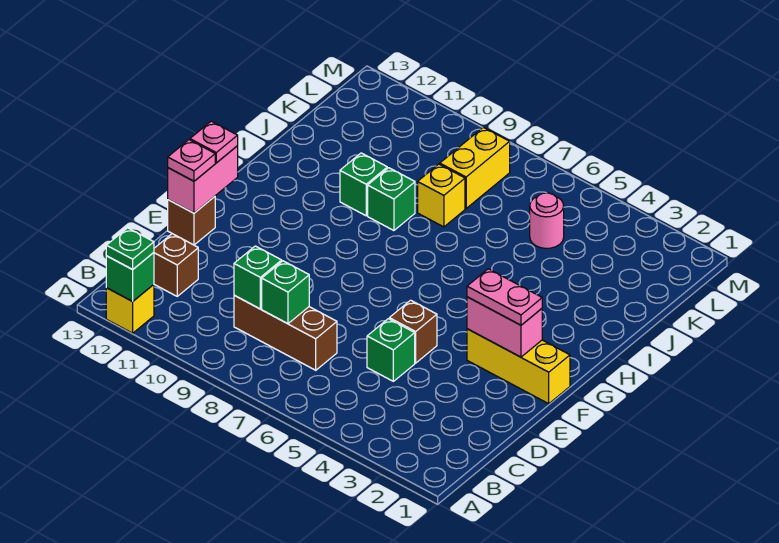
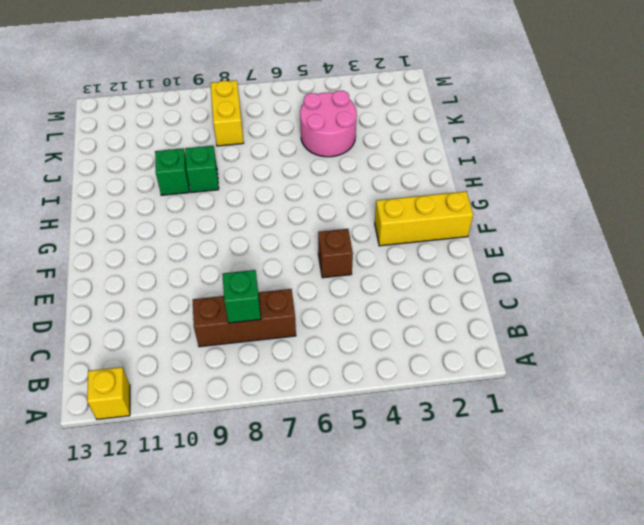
pink round brick J4:K5 level 1 -> pink round brick K5 level 1
none -> brown brick C12 level 1
none -> green brick D5 level 1
none -> brown brick E13 level 1

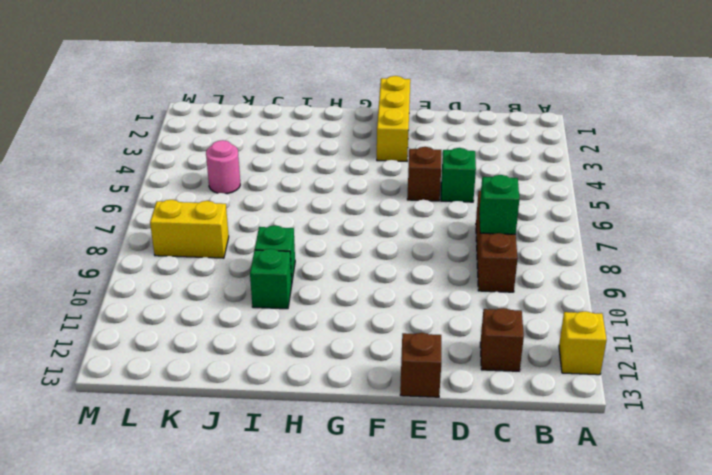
none -> yellow brick J8 level 1
none -> green brick A12 level 2
none -> green brick C9 level 2

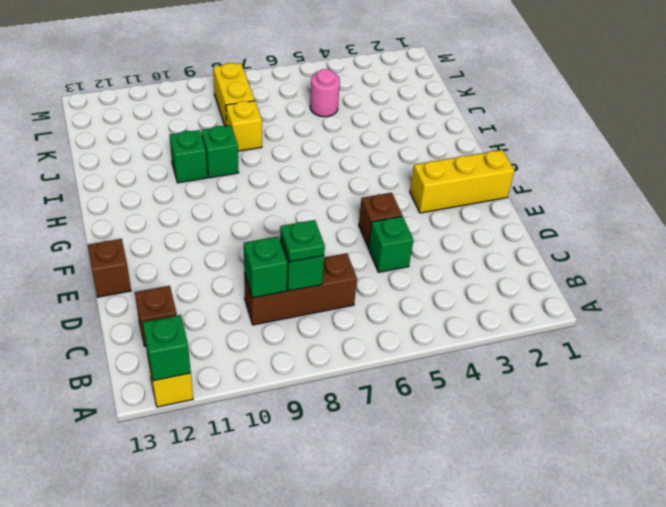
green plate C8 level 3 -> green plate A12 level 3
none -> pink brick E13:F13 level 2
none -> pink brick F2:F3 level 2
none -> pink plate E13 level 3

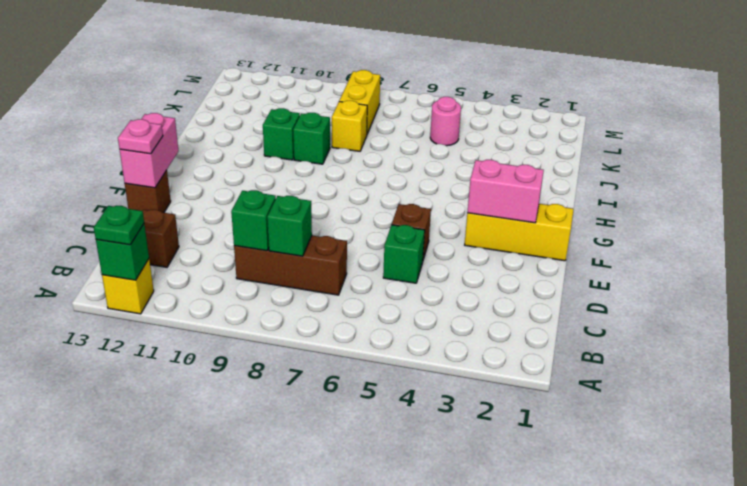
none -> pink plate F2:F3 level 3
none -> pink plate F13 level 3

